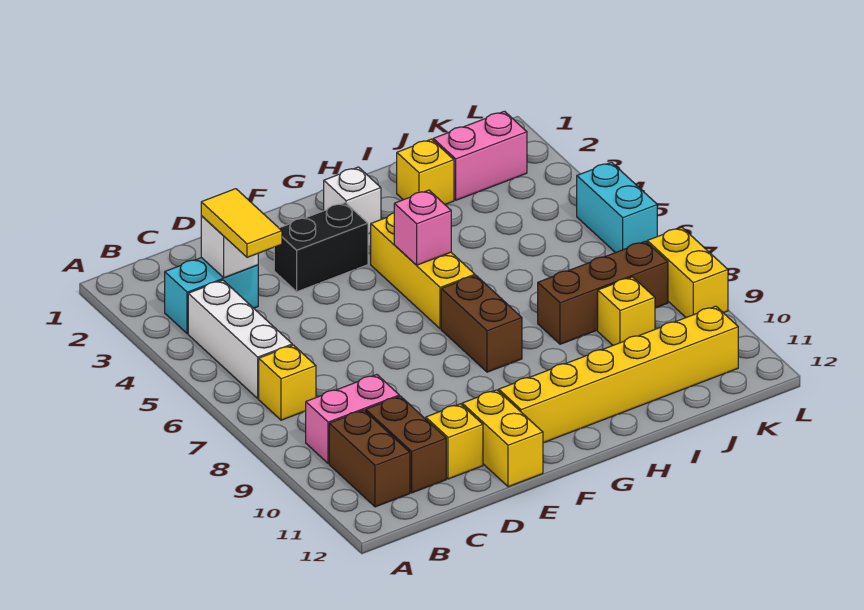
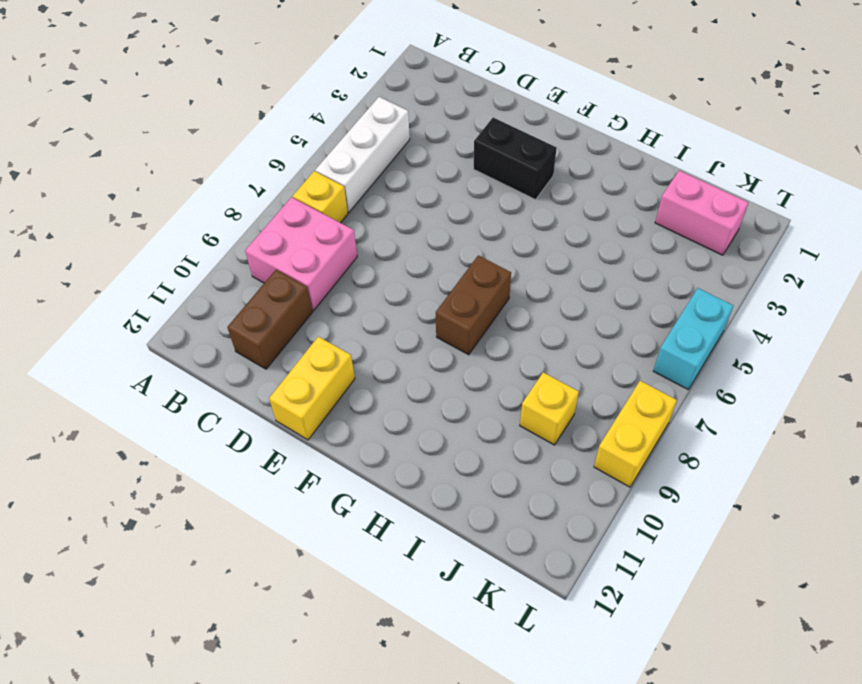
pink brick B8:C9 level 1 -> pink brick B9:C9 level 1
none -> cyan brick B3:C3 level 1
none -> brown brick B10:B11 level 1
none -> yellow brick D11 level 1

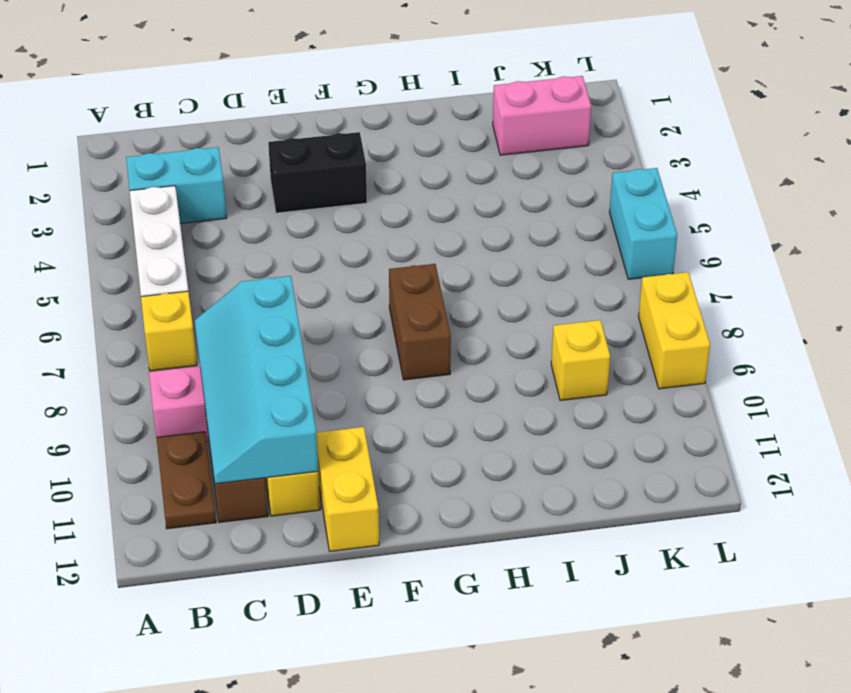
brown plate B10:B11 level 1 -> brown brick B10:B11 level 1
cyan slope C8:D11 level 2 top D -> none
none -> yellow brick F11:K11 level 1
none -> white brick G2 level 1
none -> yellow brick G4:G6 level 1

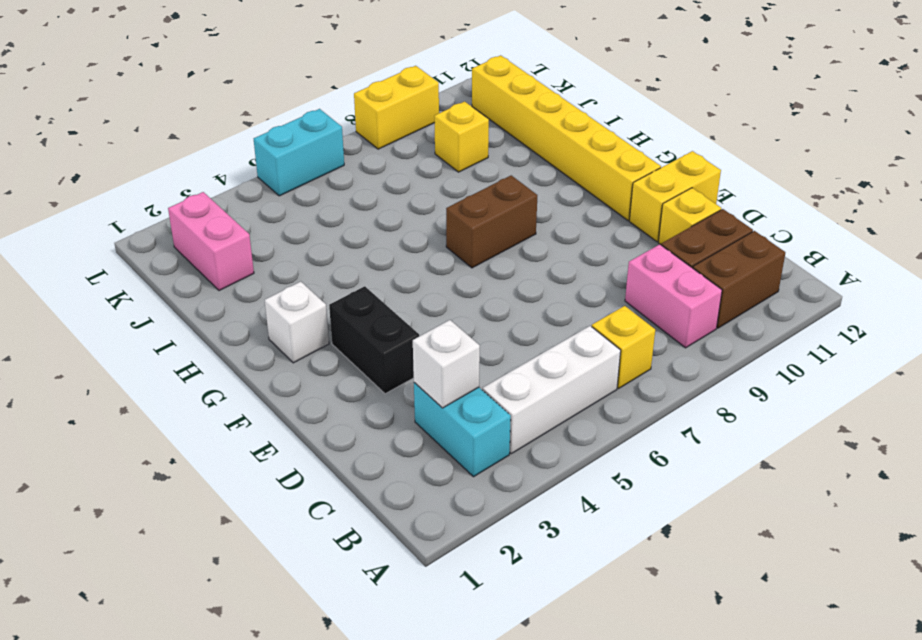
none -> yellow brick G4:G6 level 1
none -> yellow brick I2 level 1
none -> brown brick I8:K8 level 1

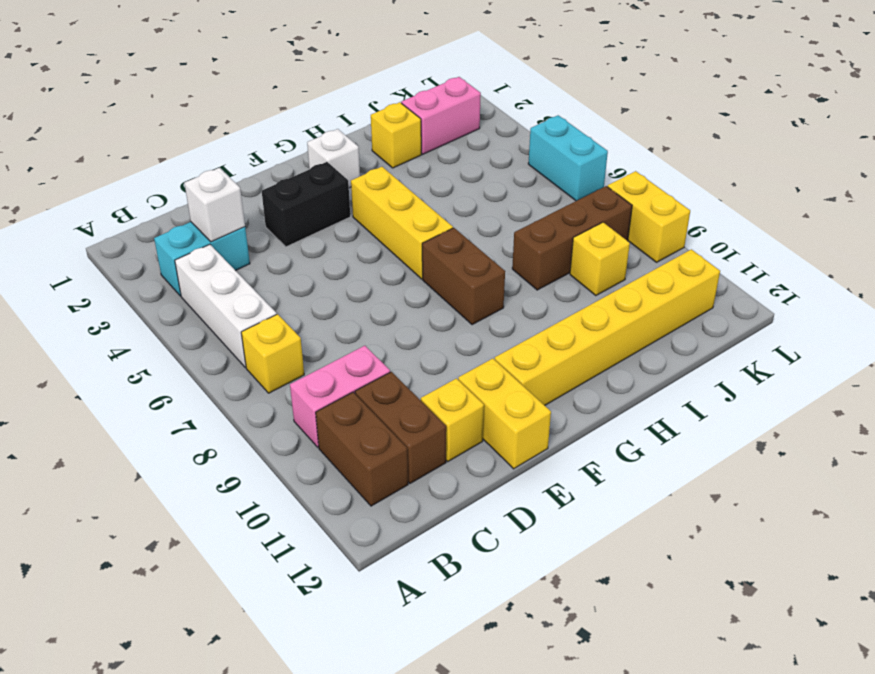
none -> pink brick G5 level 2
none -> yellow tile C3:C4 level 3

